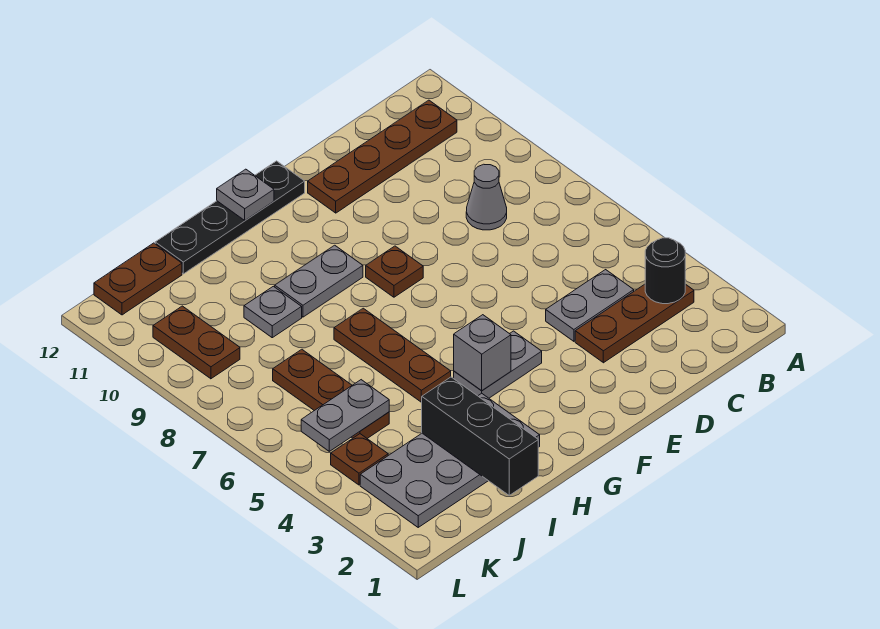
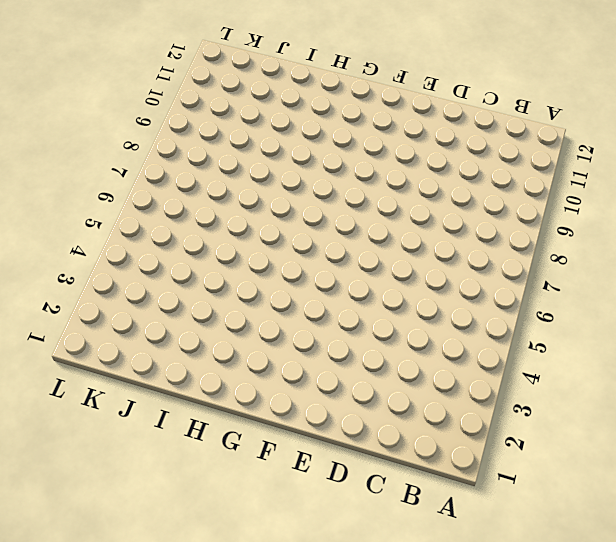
none -> brown plate B3:D3 level 1
none -> brown plate B11:E11 level 1
none -> grey plate C4:D4 level 1

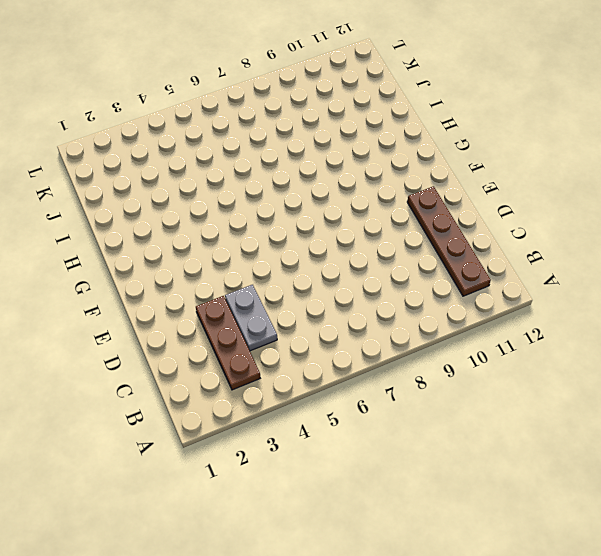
none -> grey cone C8 level 1
none -> grey plate F4:G4 level 1
none -> brown plate F8 level 1

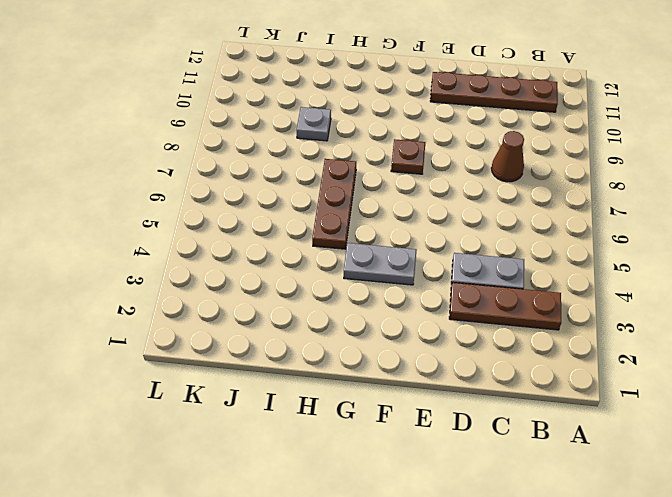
brown cone C8 level 1 -> grey cone C8 level 1
none -> black plate F12:I12 level 1
none -> grey plate G9:H9 level 1
none -> grey plate H2:K3 level 1

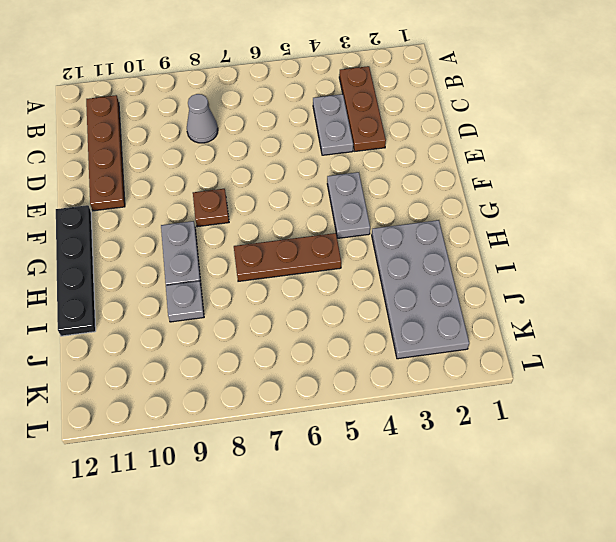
none -> brown plate J5:J7 level 1
none -> brown plate J12:K12 level 1
none -> brown plate K4 level 1

